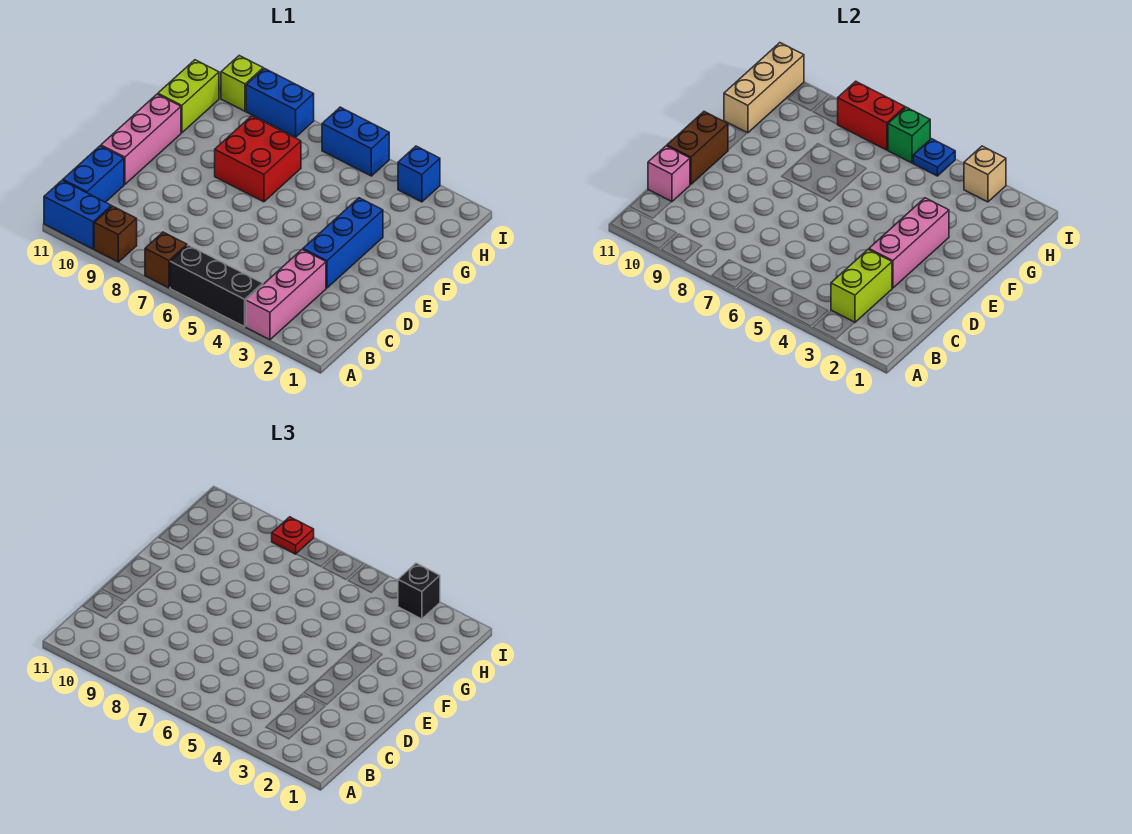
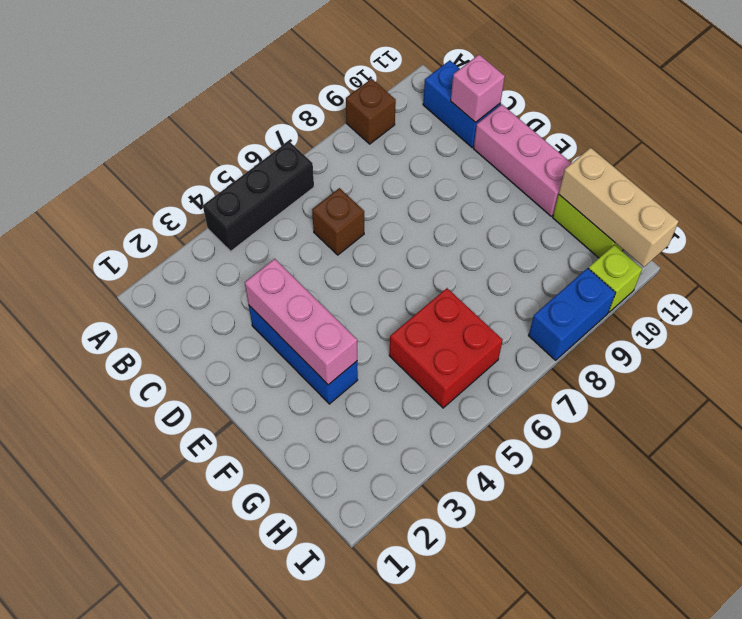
brown brick C6 level 1 -> brown brick A7 level 1
red brick G5:H6 level 1 -> red brick F7:G8 level 1
none -> pink brick A3:C3 level 1
none -> blue brick A10:A11 level 1
none -> blue brick I3 level 1

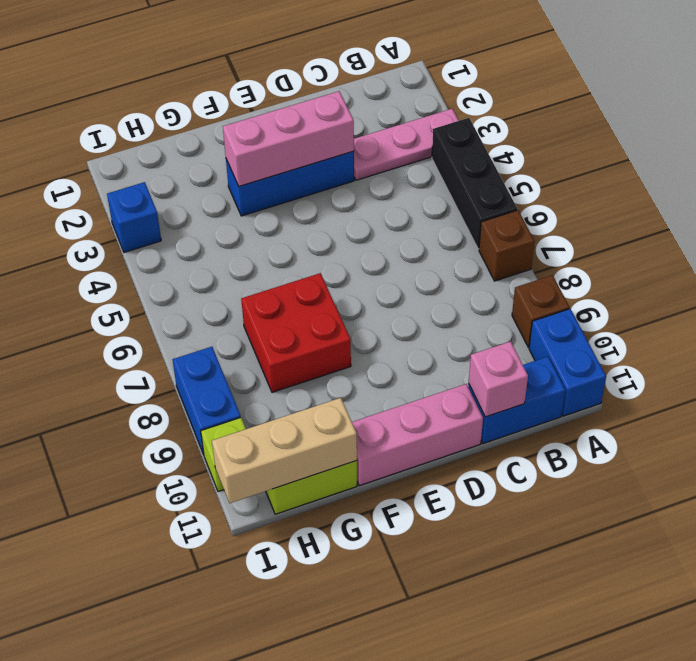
pink plate A3:C3 level 1 -> pink brick A3:C3 level 1
none -> blue brick I5:I6 level 1
none -> lime brick B3:C3 level 2
none -> brown brick D11:E11 level 2

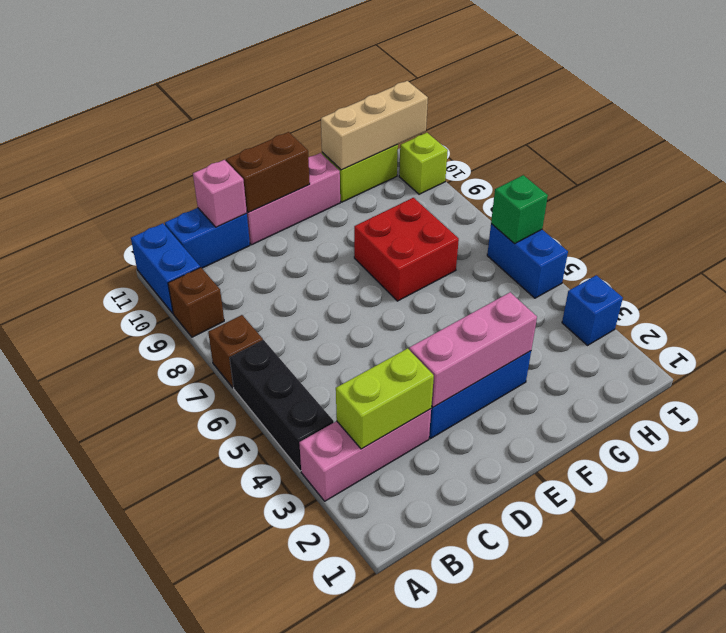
none -> blue brick I8:I9 level 1
none -> tan brick I3 level 2
none -> blue plate I5 level 2

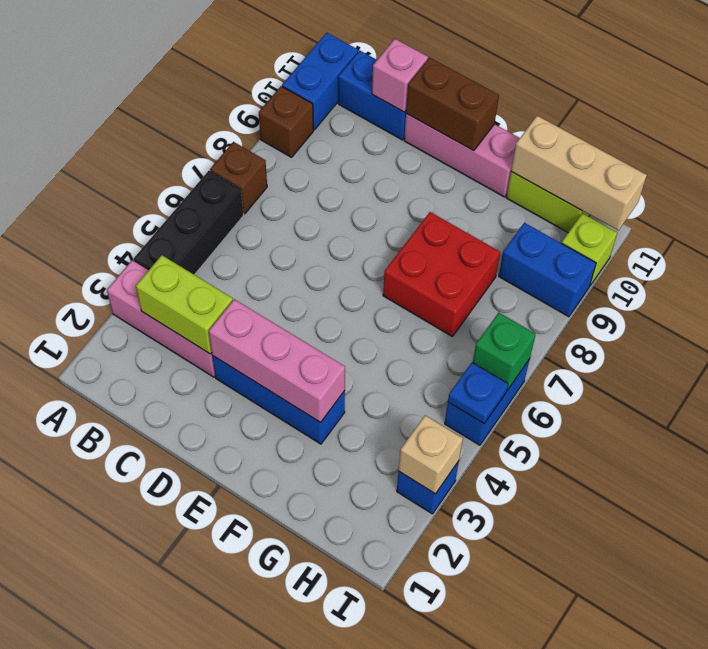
blue brick H9:I9 level 1 -> blue brick I8:I9 level 1
none -> red brick I7:I8 level 2
none -> black brick I3 level 3
none -> red plate I8 level 3

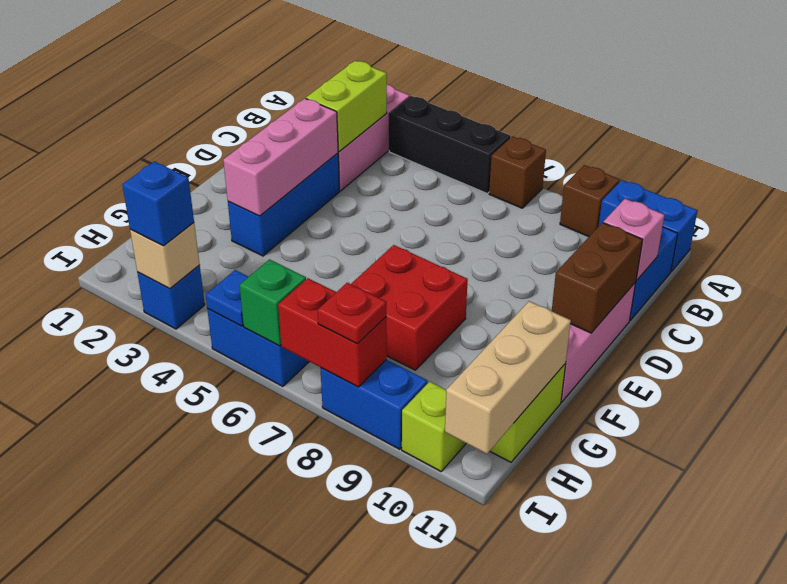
blue brick I3 level 3 -> black brick I3 level 3

